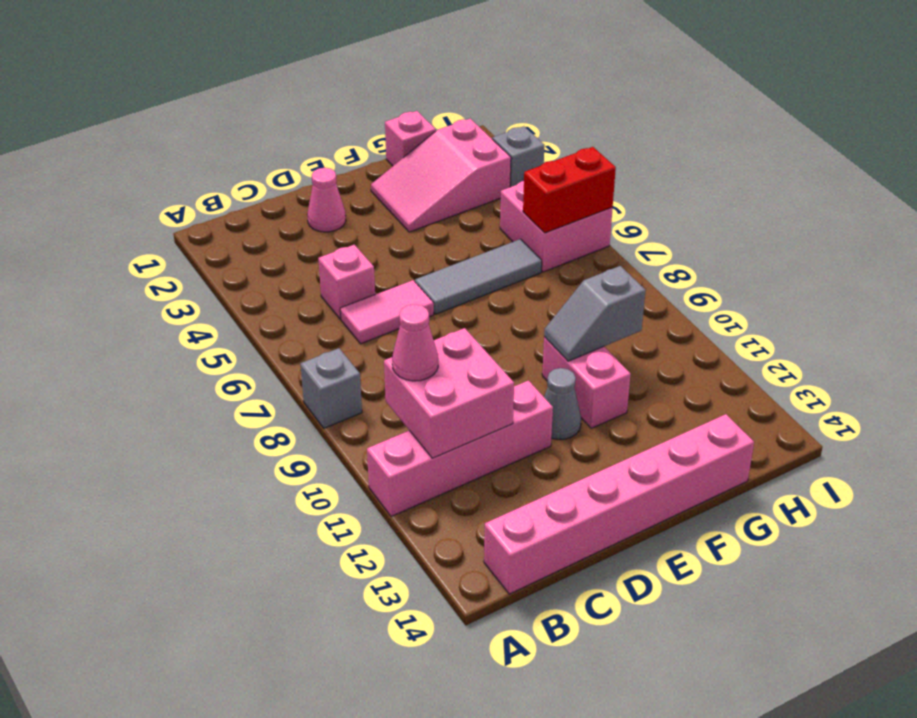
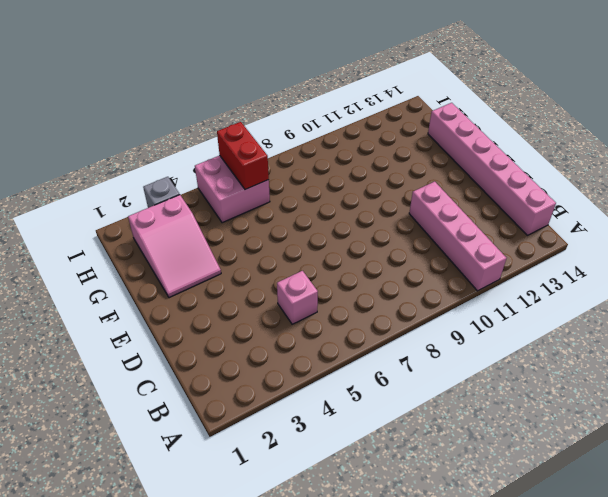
none -> grey brick A8 level 1
none -> pink tile C6:D6 level 1
none -> pink cone D2 level 1

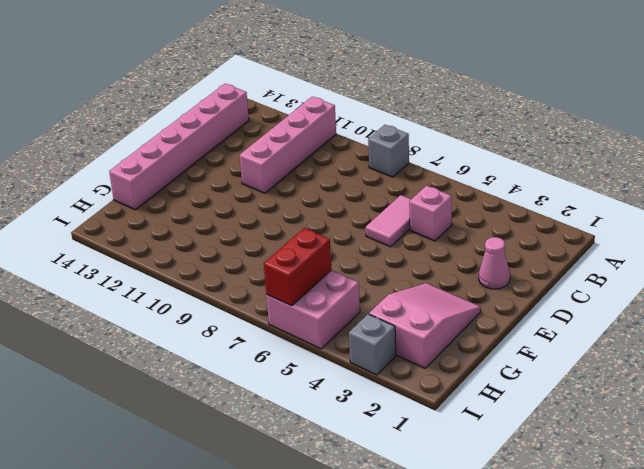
none -> grey tile E6:G6 level 1
none -> grey cone E11 level 1
none -> pink brick F10:F11 level 1

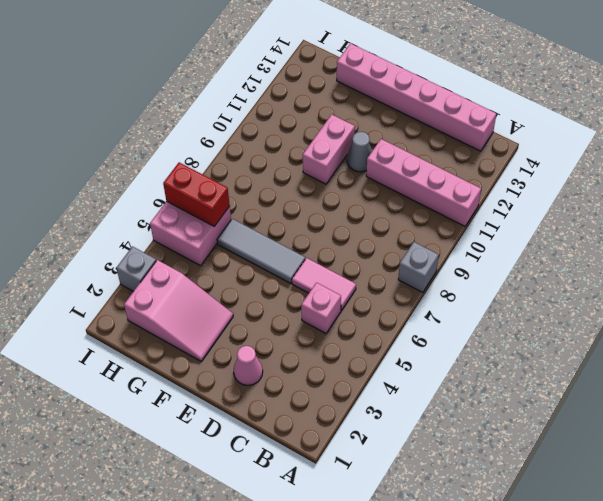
none -> pink brick G1 level 1
none -> pink brick B10:C11 level 2
none -> grey slope F10:G10 level 2 top G

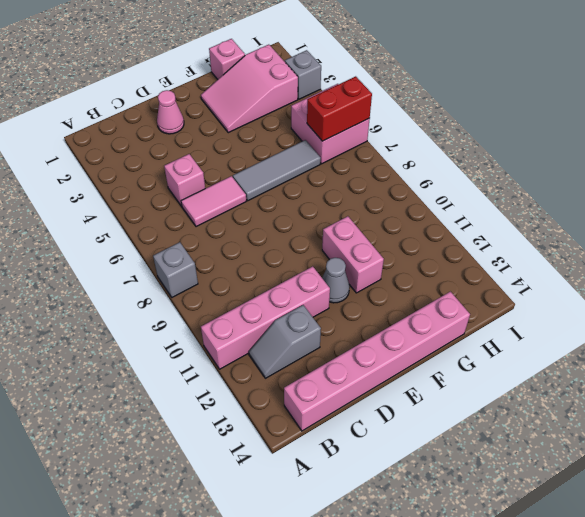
grey slope B12:C12 level 1 top C -> grey slope F10:G10 level 2 top G
none -> pink brick B10:C11 level 2
none -> pink cone B10 level 3

